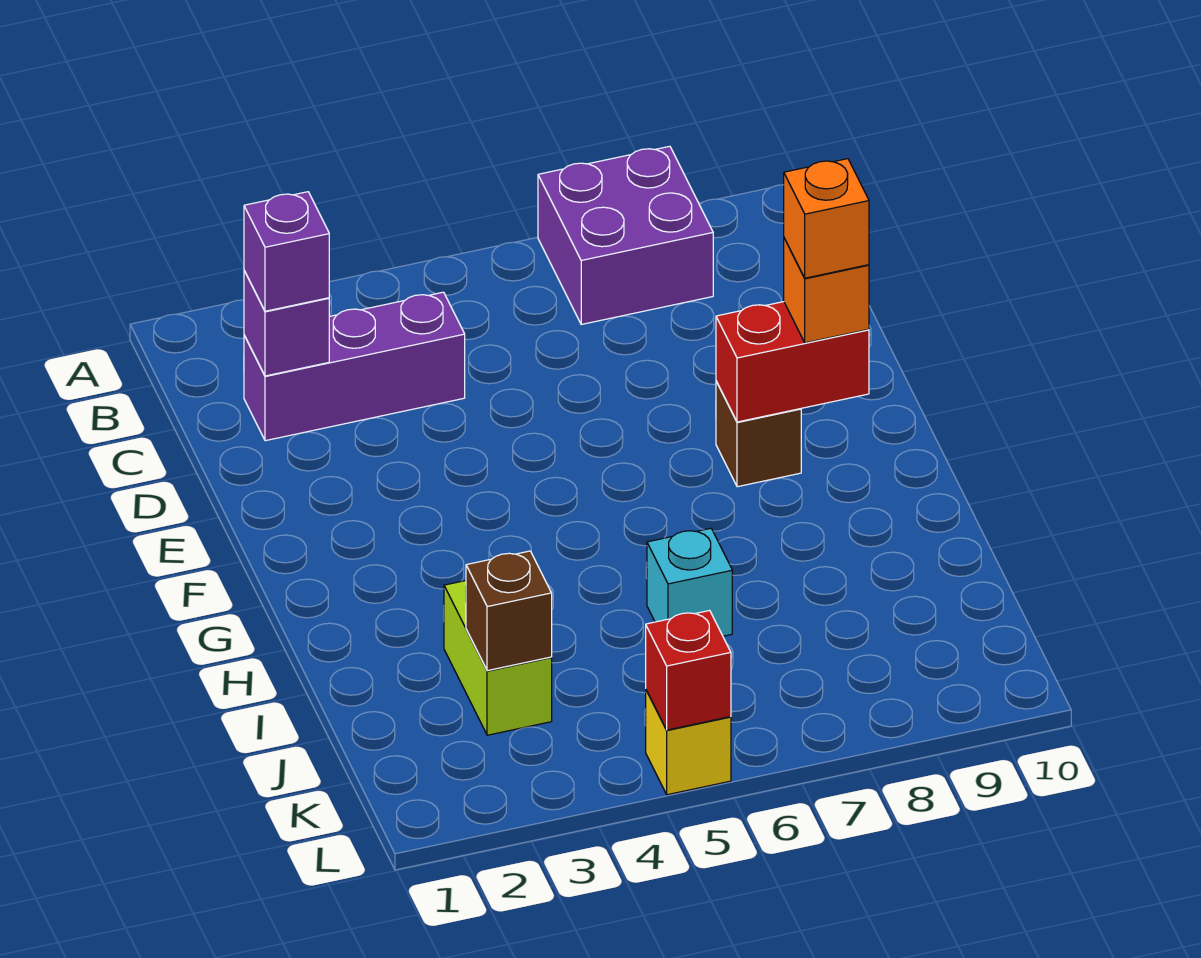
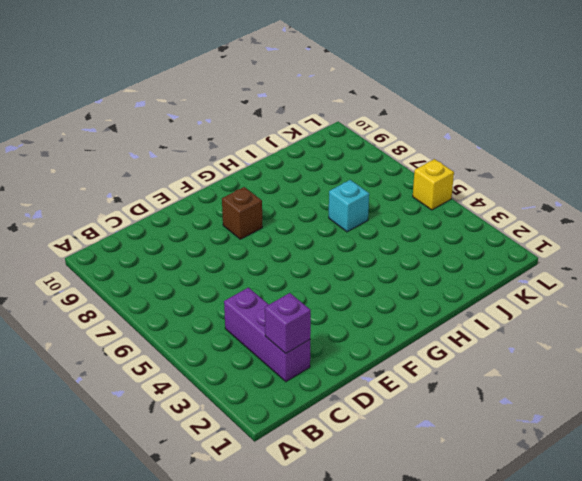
none -> purple brick A7:B8 level 1
none -> lime brick I3:J3 level 1
none -> red brick F8:F9 level 2

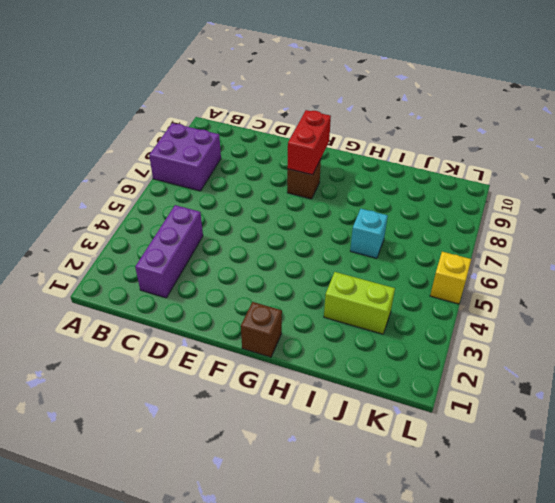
brown brick G1 level 1 -> brown brick J3 level 2
none -> purple brick C2 level 2
none -> red brick L5 level 2
none -> purple brick C2 level 3

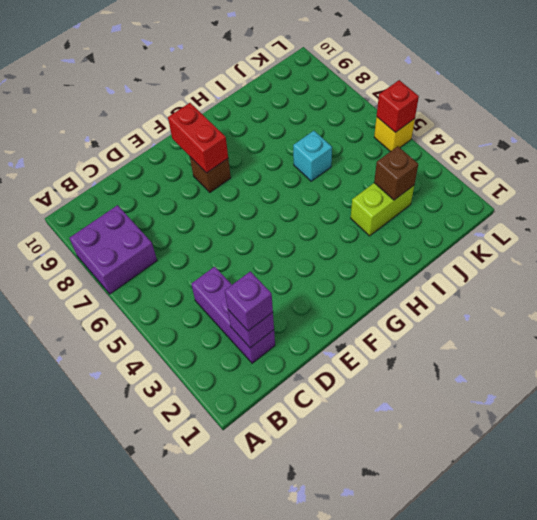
none -> orange brick F9 level 3
none -> orange brick F9 level 4

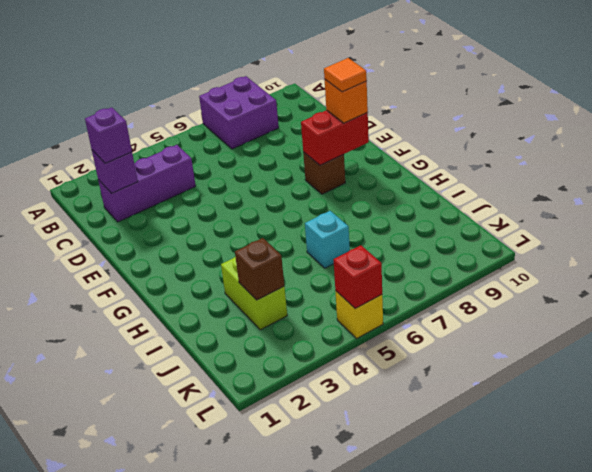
orange tile F9 level 4 -> orange brick F9 level 4

